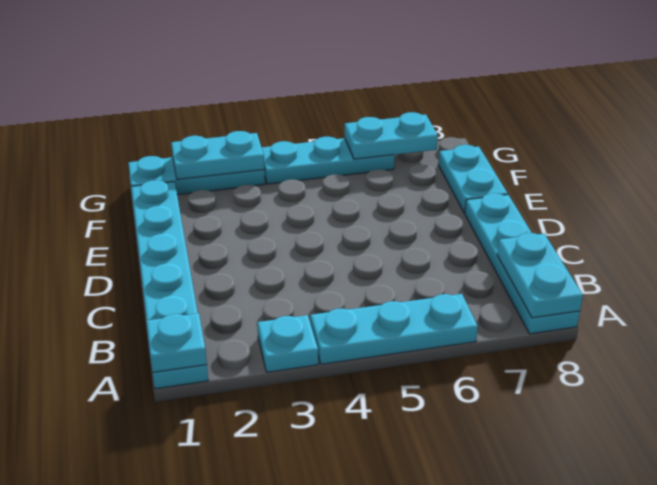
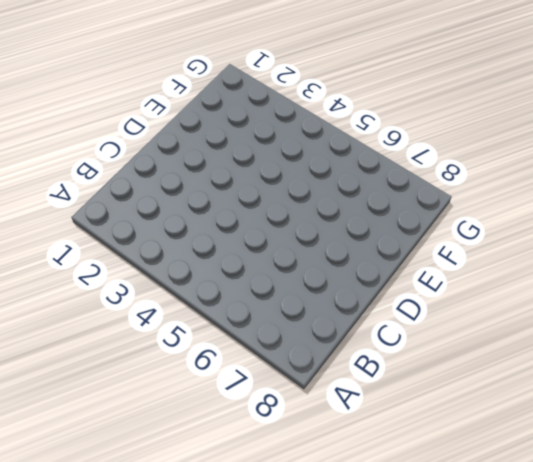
none -> cyan plate A1:F1 level 1
none -> cyan plate A3 level 1

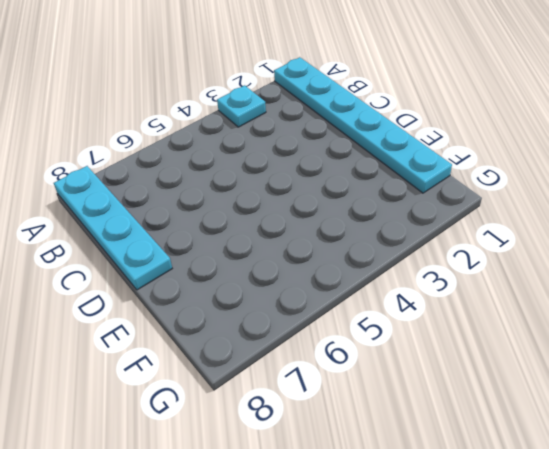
none -> cyan plate A4:A6 level 1
none -> cyan plate E8:F8 level 1

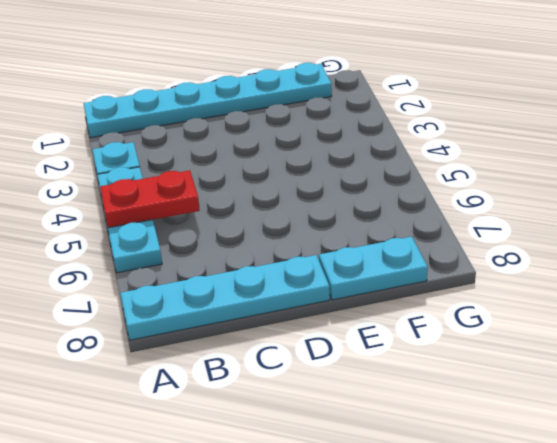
red plate A5:B5 level 2 -> none
none -> cyan plate G1:G3 level 1
none -> cyan plate G4:G6 level 1

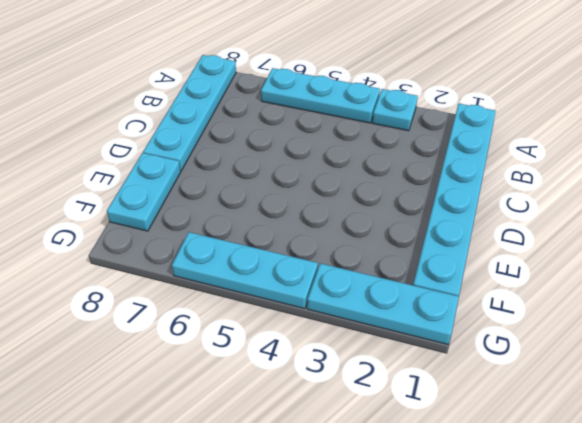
none -> cyan plate A1 level 2
none -> cyan plate A8:B8 level 2

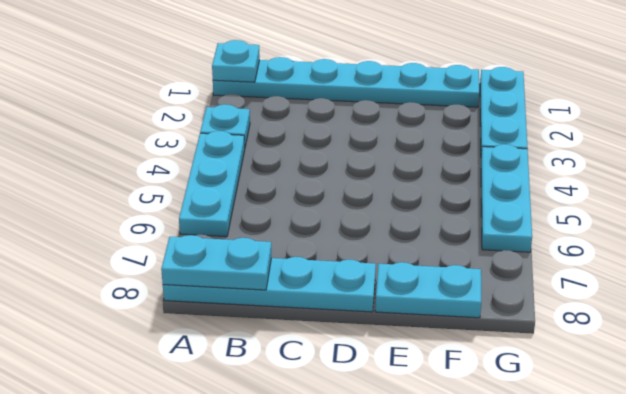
none -> cyan plate G2:G3 level 2
none -> cyan plate G6:G7 level 2

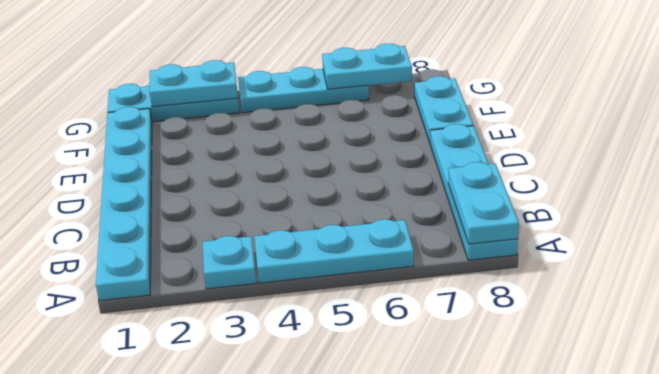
none -> cyan plate A1 level 2

